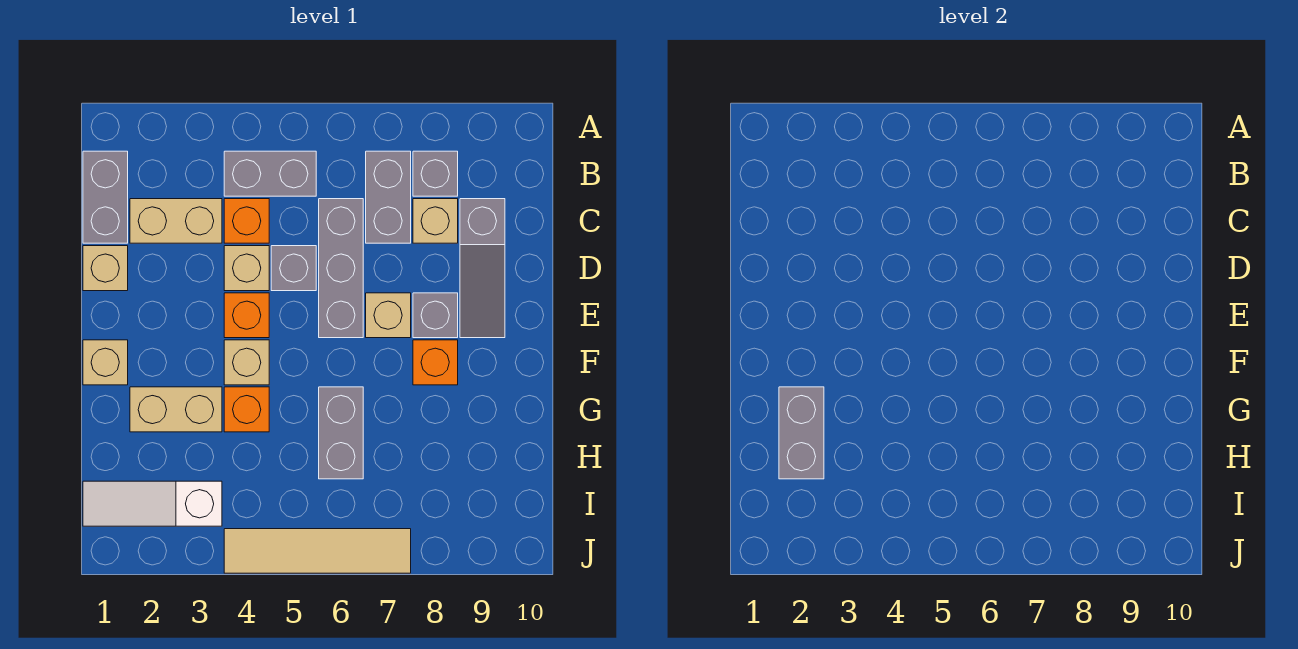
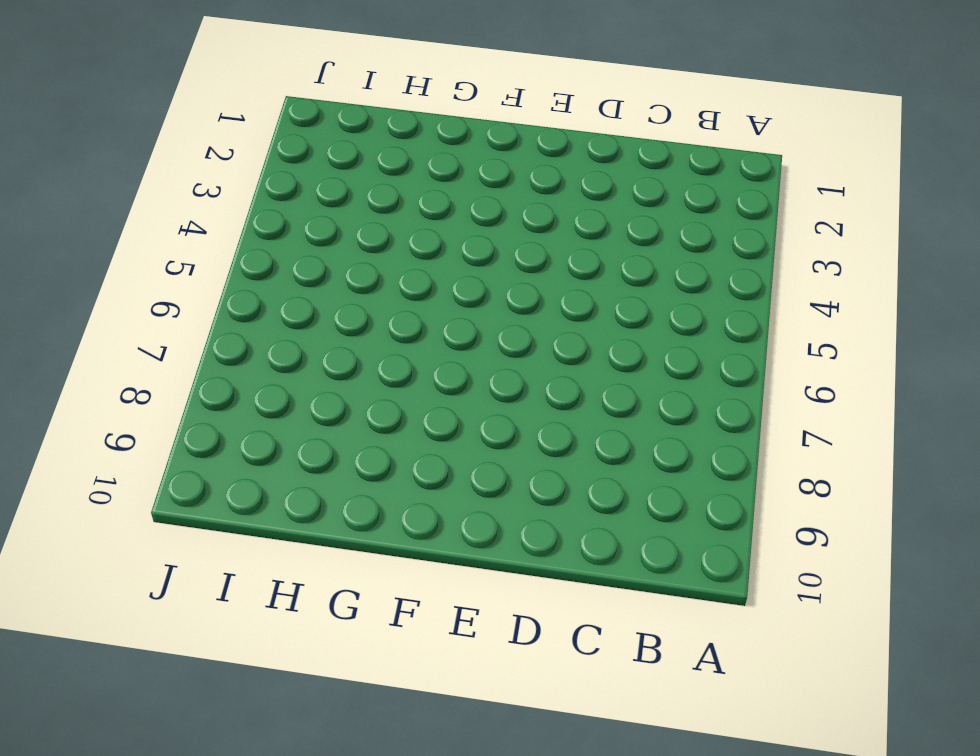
none -> grey brick B1:C1 level 1
none -> grey brick B4:B5 level 1
none -> grey brick B7:C7 level 1

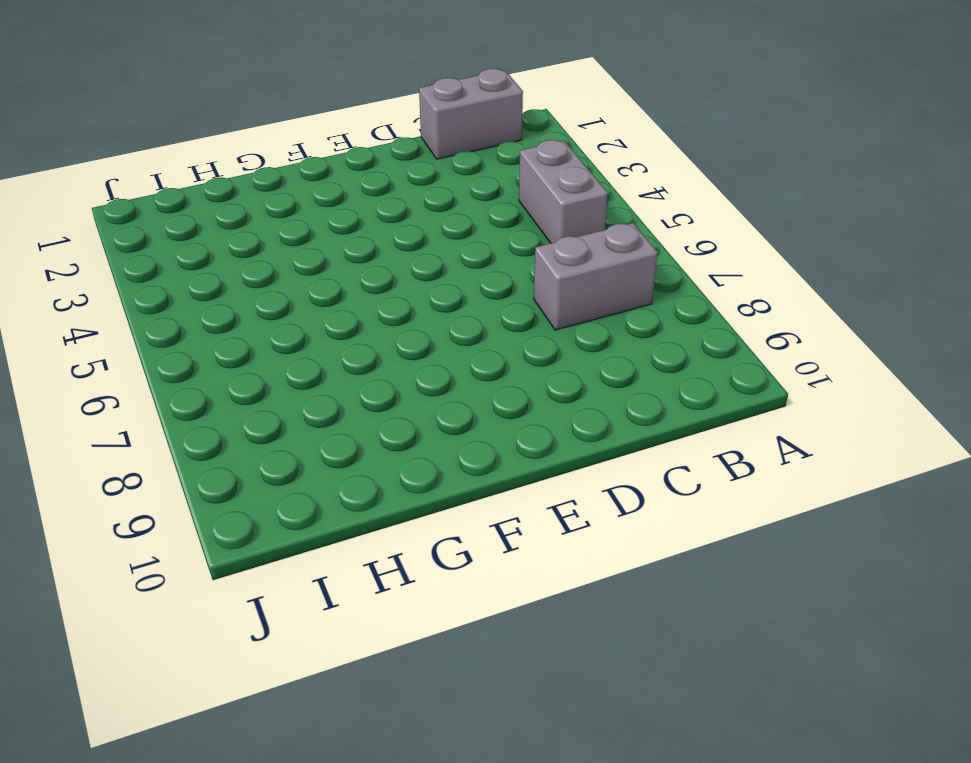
none -> grey brick B8 level 1
none -> tan brick C2:C3 level 1
none -> orange brick C4 level 1

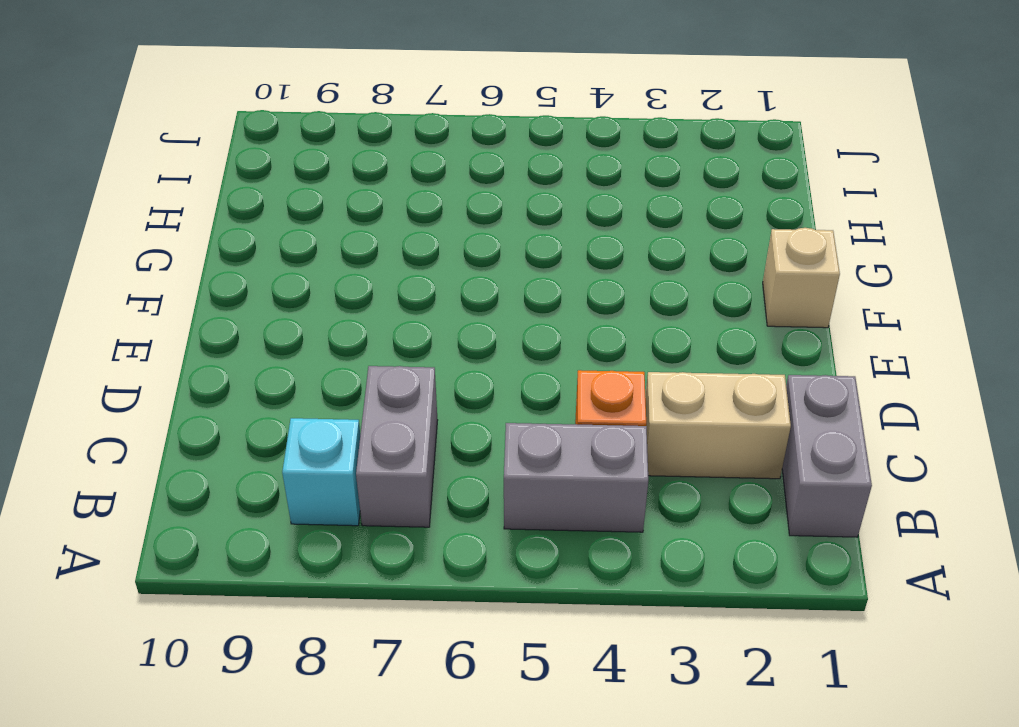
cyan brick B8 level 1 -> grey brick B8 level 1
none -> grey brick C6:E6 level 1
none -> tan brick C8 level 1
none -> grey slope C9:E9 level 1 top C

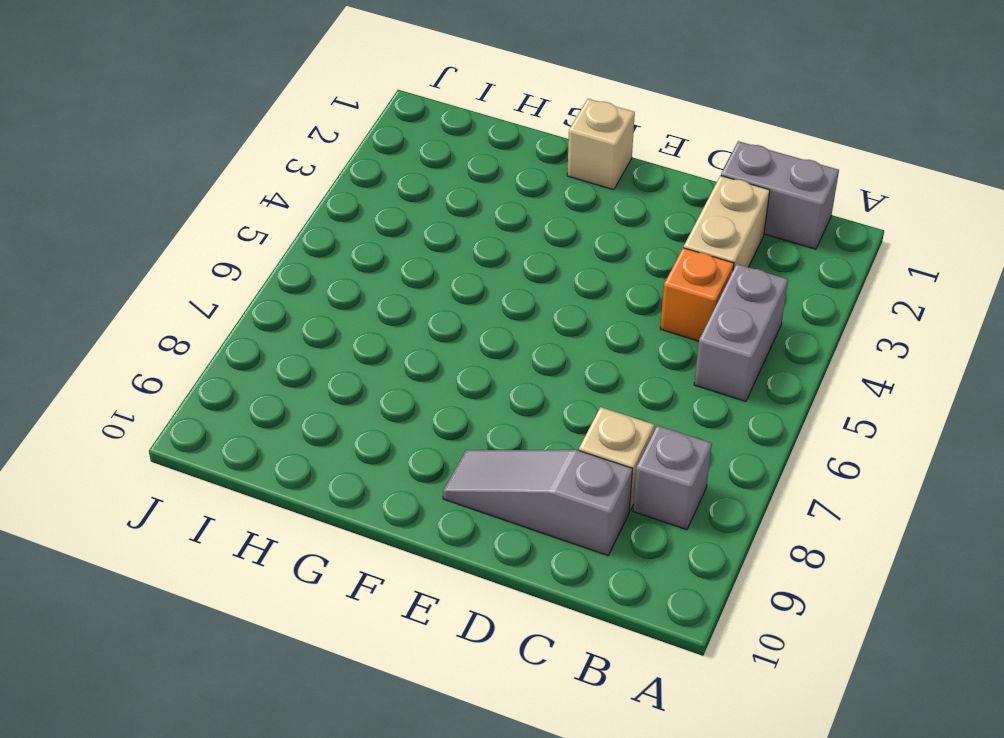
none -> grey brick B7:C7 level 1
none -> grey brick C6:E6 level 1
none -> tan brick D1 level 1

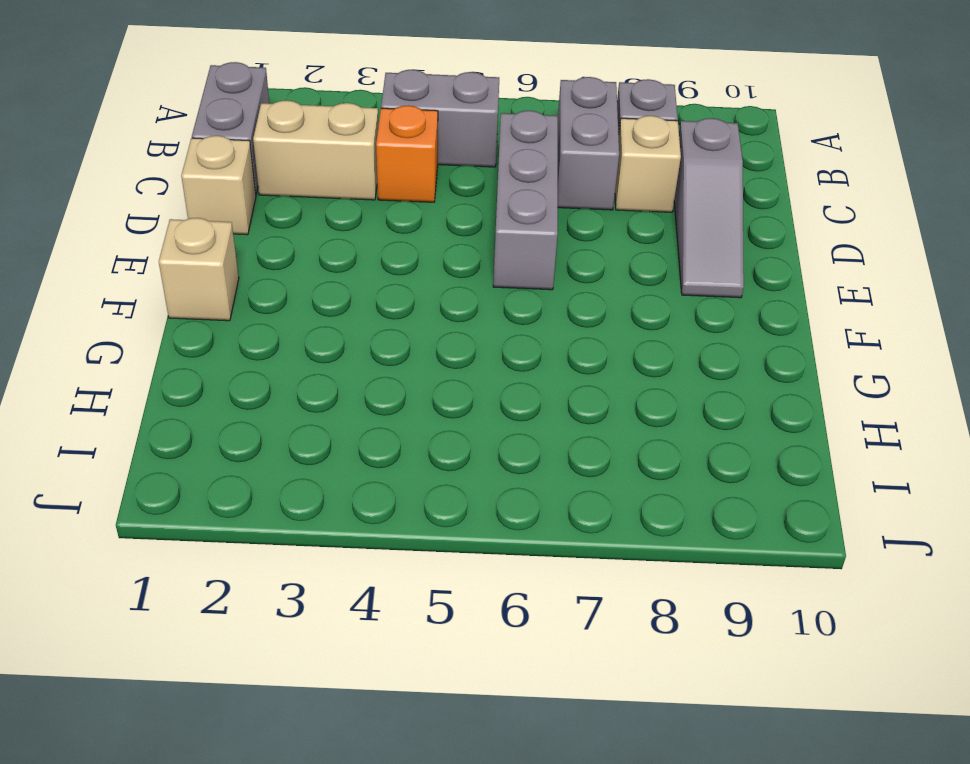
none -> tan brick D4 level 1
none -> grey brick D5 level 1
none -> orange brick E4 level 1

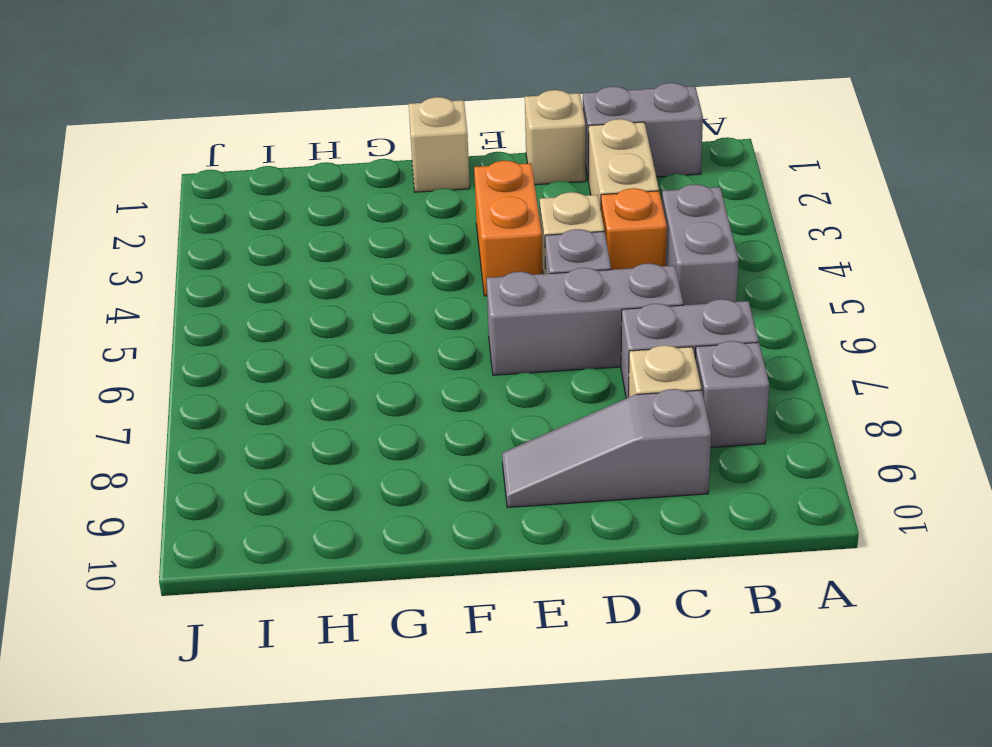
orange brick E3:E4 level 1 -> orange brick E4 level 1
none -> tan brick E7 level 1
none -> grey brick E8 level 1
none -> tan brick F4 level 1

